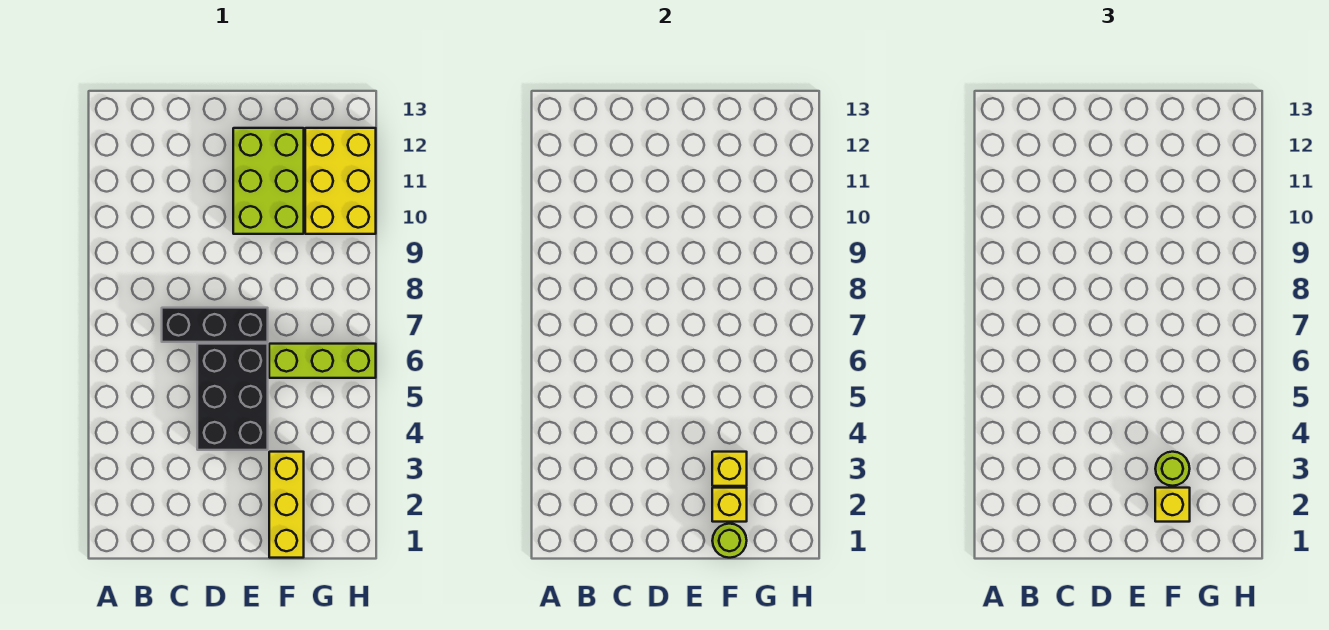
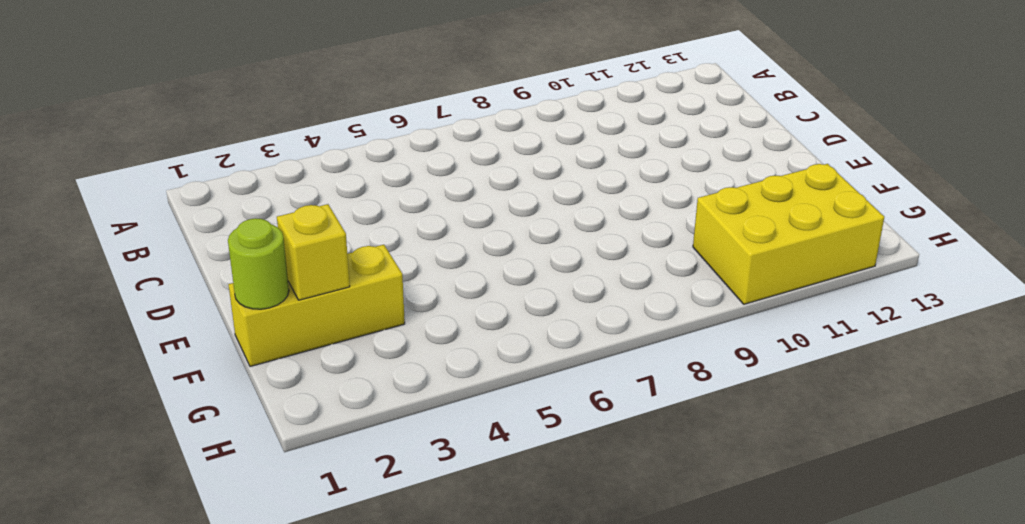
none -> black brick C7:E7 level 1
none -> black brick D4:E6 level 1

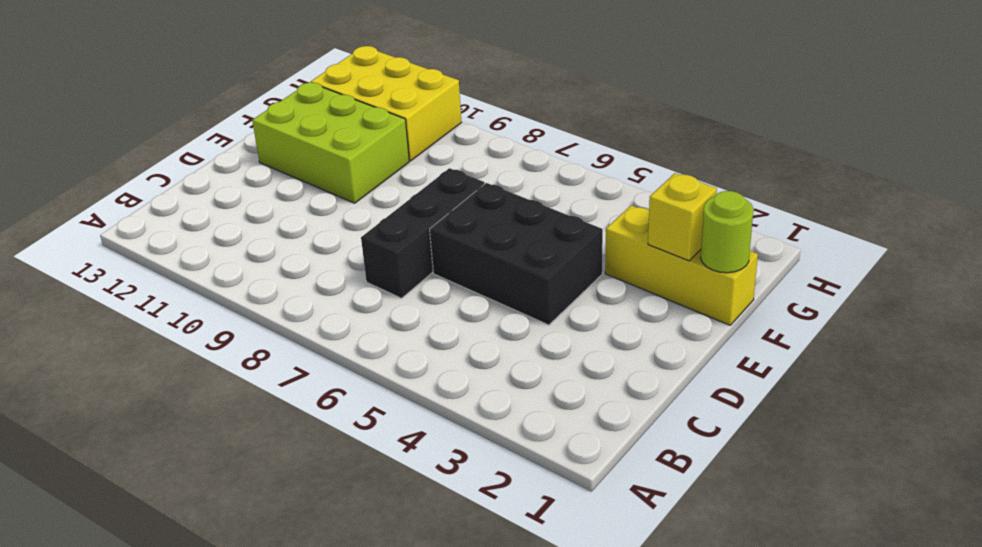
none -> lime brick F6:H6 level 1
none -> yellow brick F3 level 2

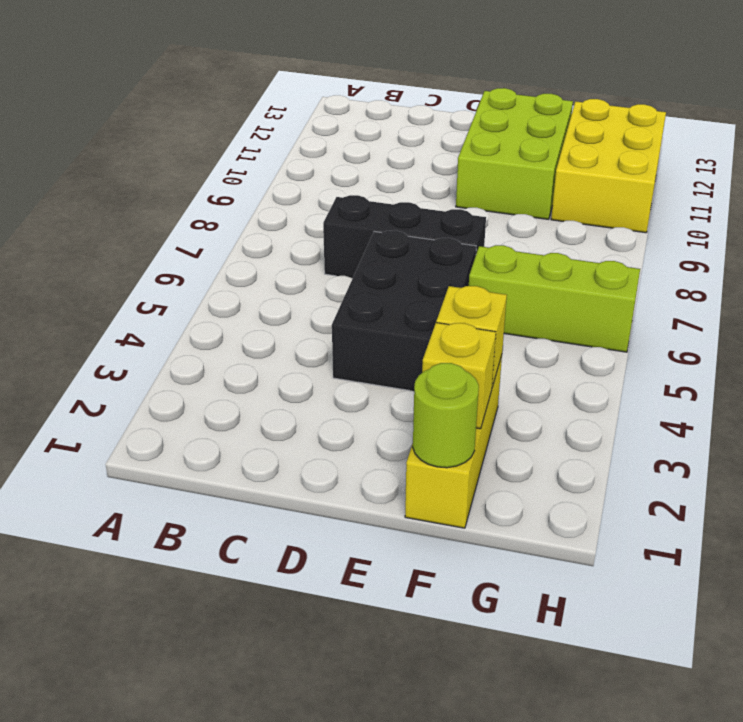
none -> yellow brick F2 level 3
none -> lime round brick F3 level 3

